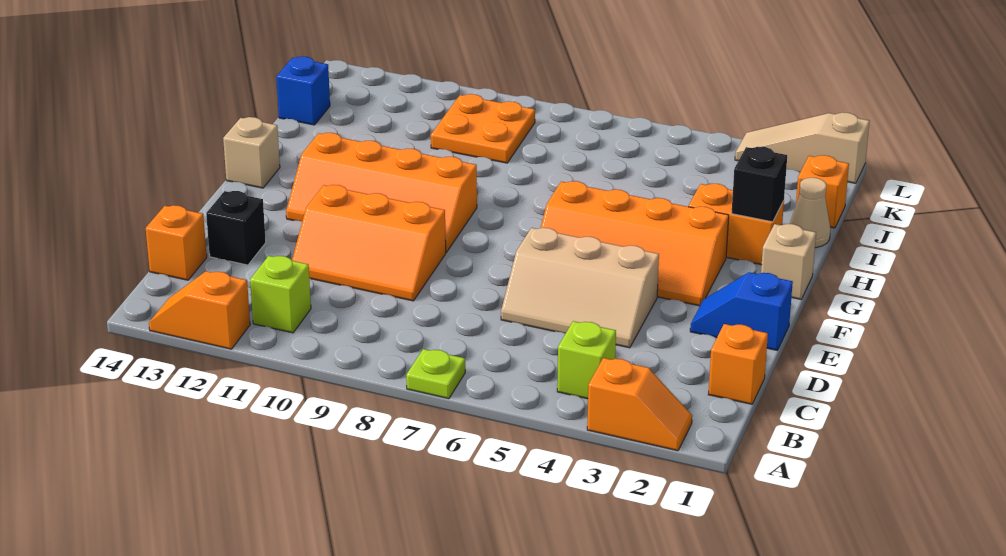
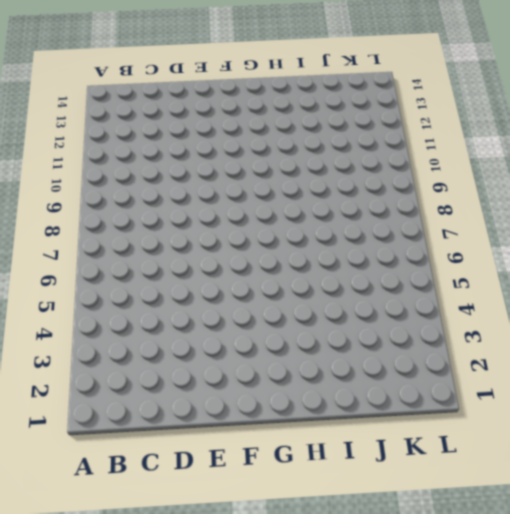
none -> orange slope A2:A3 level 1 top 3
none -> lime plate A7 level 1
none -> orange slope A12:A13 level 1 top 12

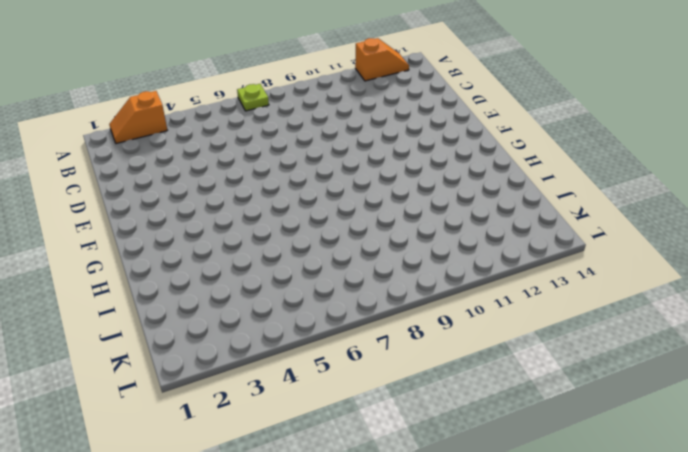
none -> lime brick B4 level 1
none -> lime brick B11 level 1
none -> orange brick C1 level 1

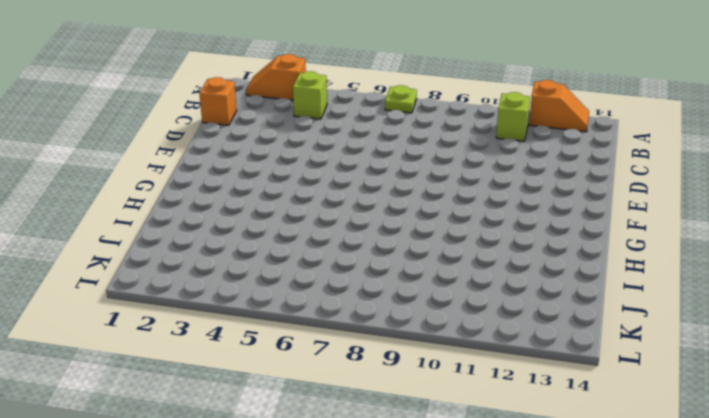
none -> orange brick C14 level 1
none -> tan slope D4:E6 level 1 top E
none -> orange slope D9:E11 level 1 top E

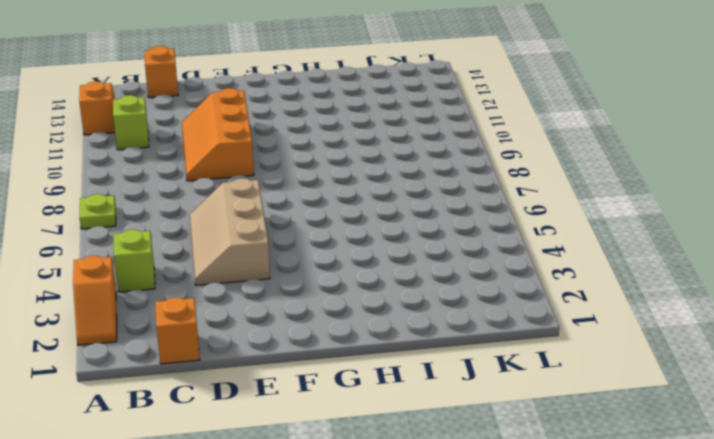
none -> black brick D13 level 1
none -> blue slope E1:E2 level 1 top 1
none -> orange slope F3:G6 level 1 top G

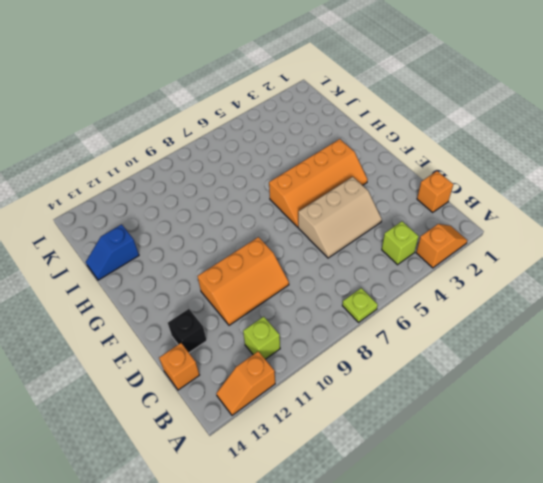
blue slope I13:I14 level 1 top 13 -> blue slope E1:E2 level 1 top 1
none -> orange slope F9:G12 level 1 top G
none -> tan brick G1 level 1
none -> tan brick G14 level 1

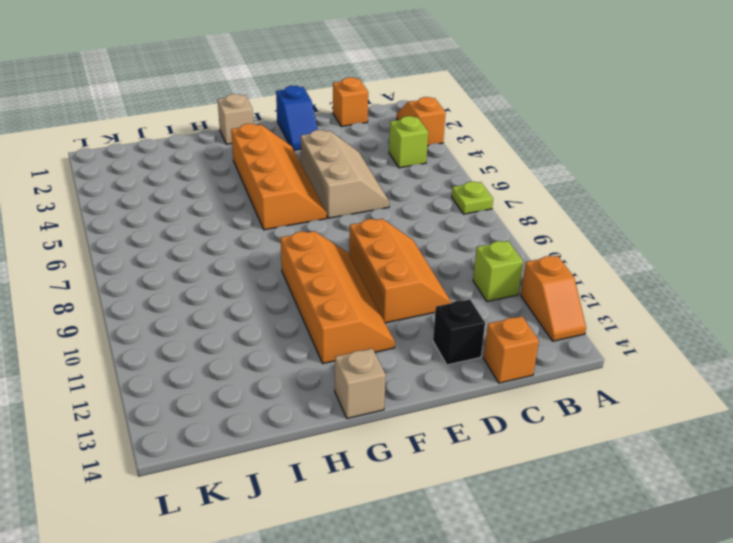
none -> orange brick H2:H3 level 1
none -> tan cone I1 level 1
none -> orange brick J1 level 1

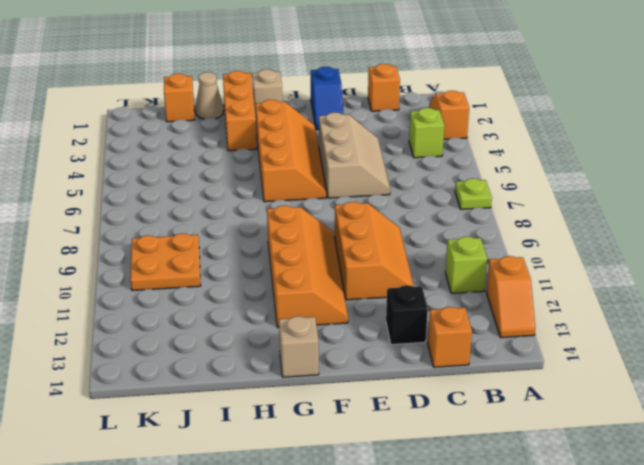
orange brick H1:H3 level 1 -> orange brick H2:H3 level 1
none -> blue brick J14 level 1
none -> tan slope L1:L3 level 1 top 1
none -> black brick H2 level 2

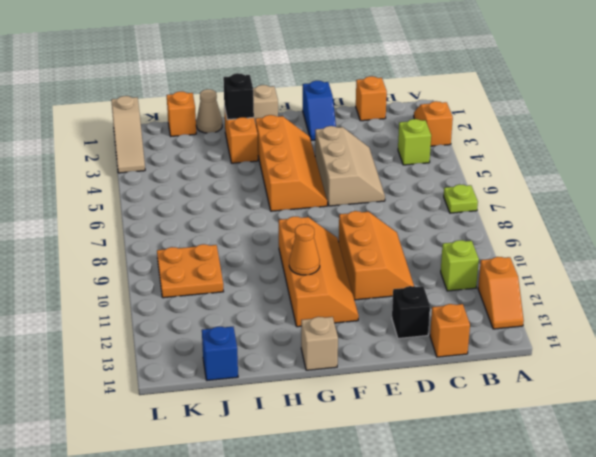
orange cone G11 level 2 -> none

